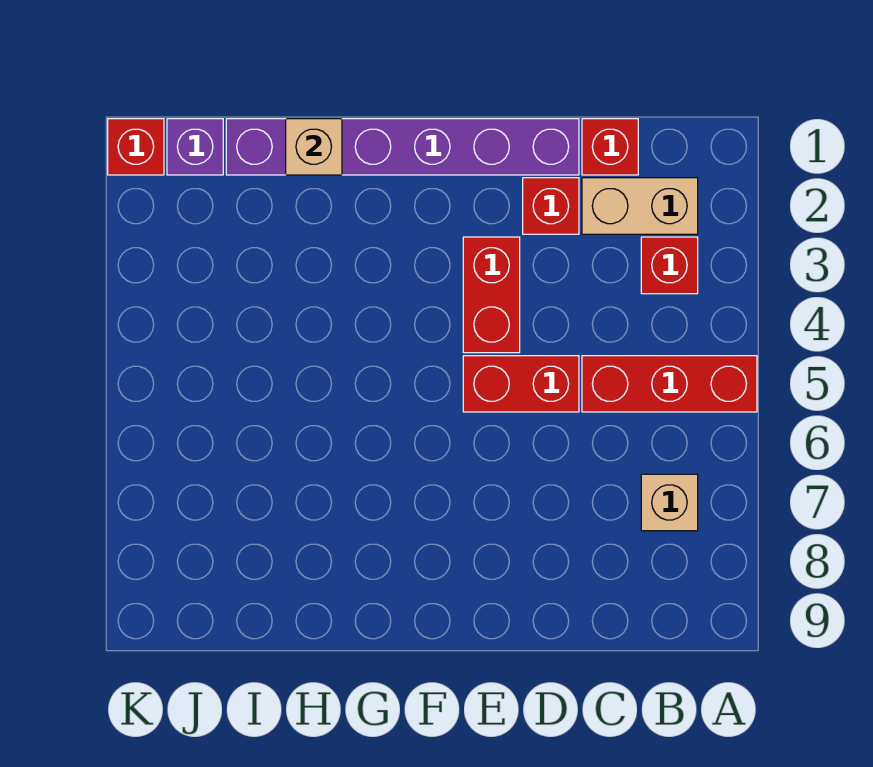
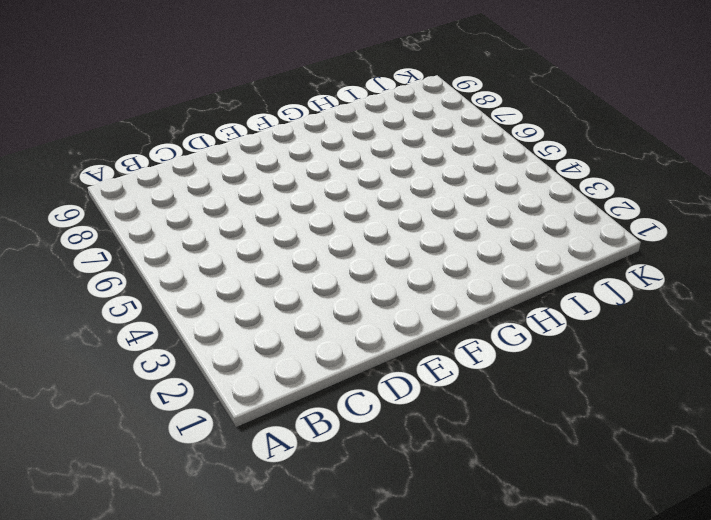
none -> red brick A5:C5 level 1
none -> tan brick B2:C2 level 1
none -> red brick B3 level 1

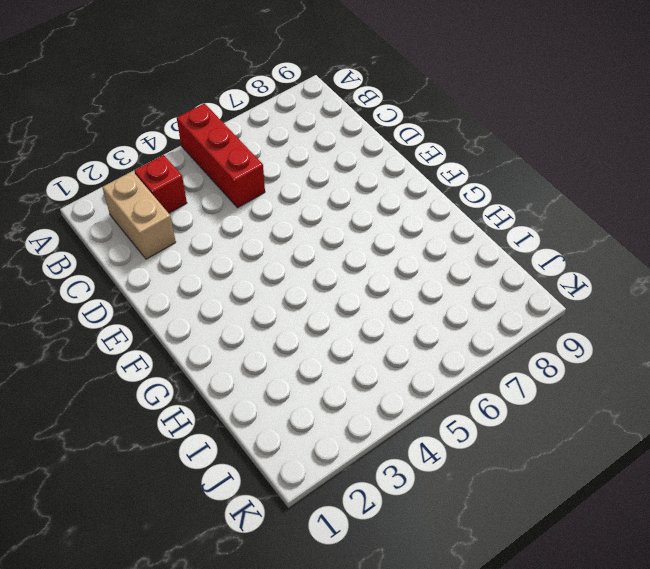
none -> tan brick B7 level 1
none -> red brick C1 level 1
none -> purple brick D1:I1 level 1

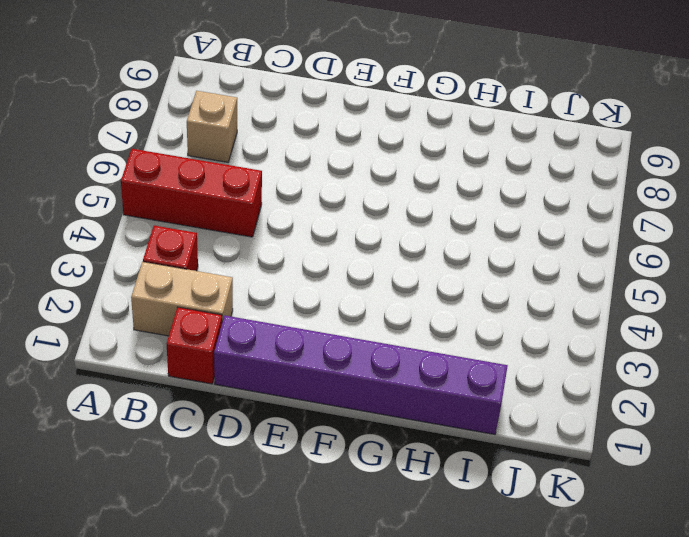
none -> red brick D2 level 1
none -> red brick D5:E5 level 1
none -> red brick E3:E4 level 1

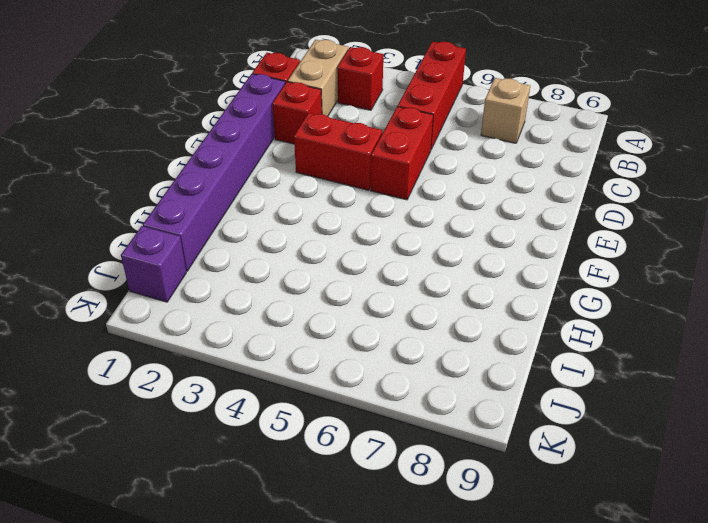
none -> red brick K1 level 1
none -> tan brick H1 level 2

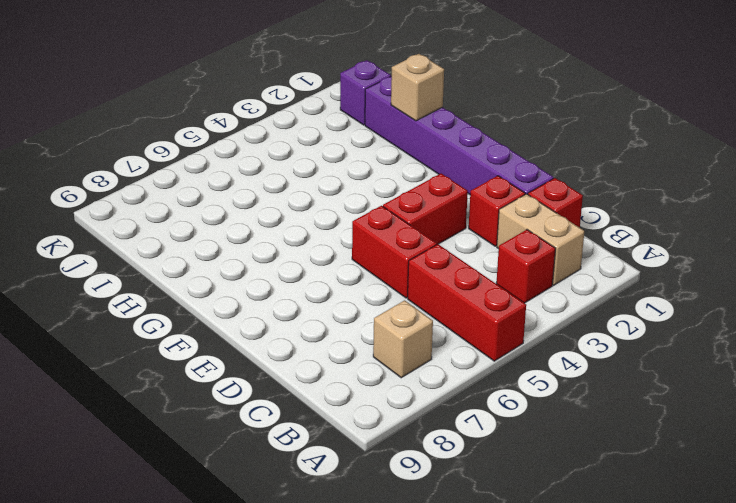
none -> red brick K1 level 1

